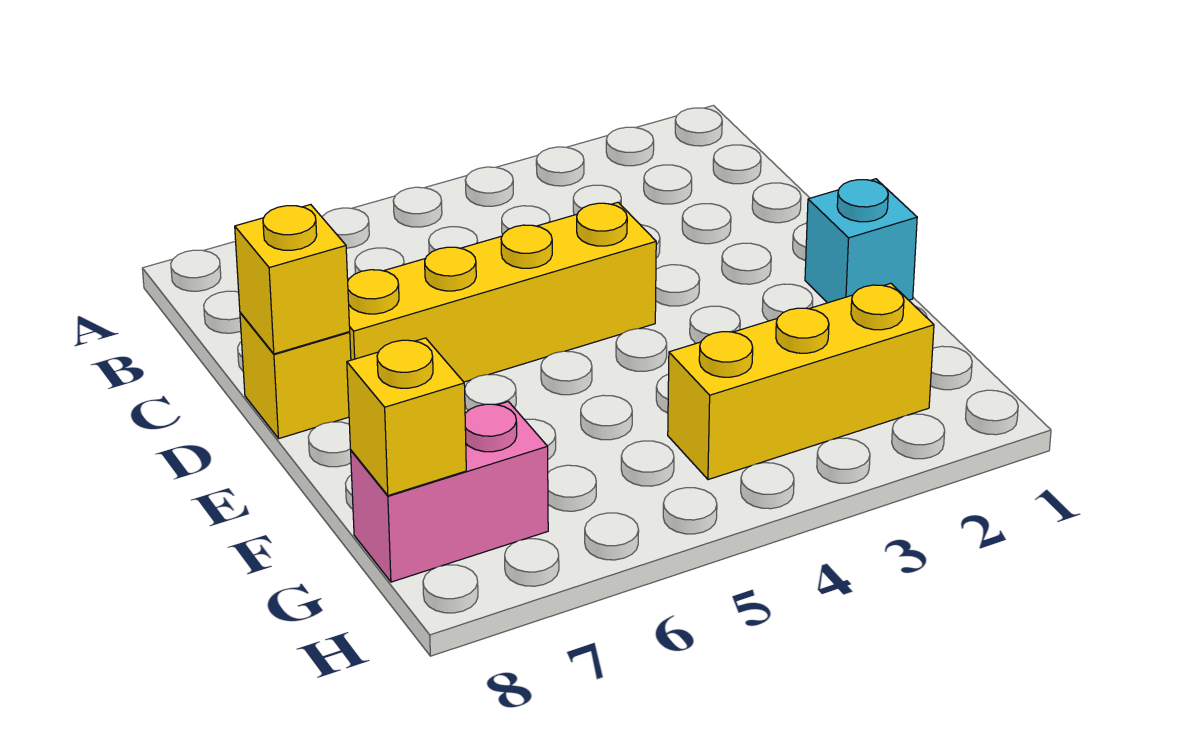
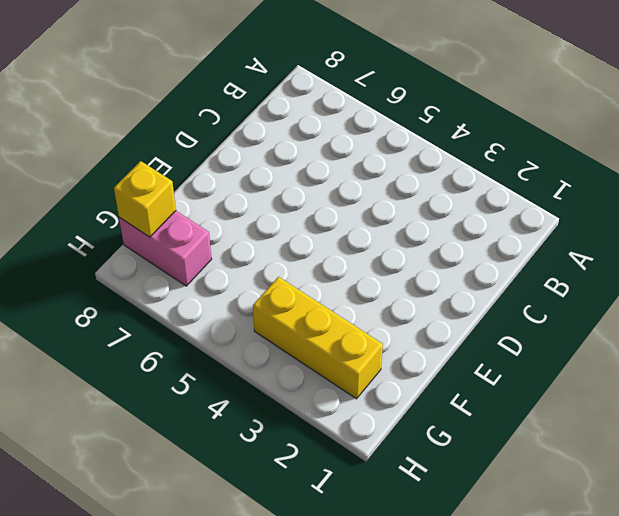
none -> yellow brick D4:D7 level 1
none -> yellow brick D8 level 1

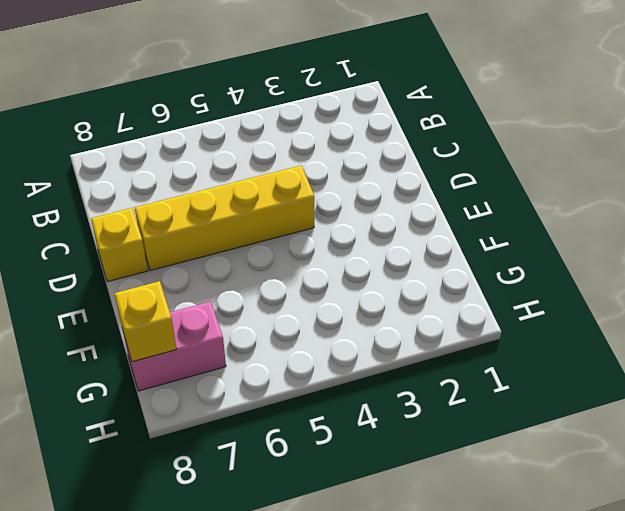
none -> cyan brick E1 level 1
none -> yellow brick G2:G4 level 1

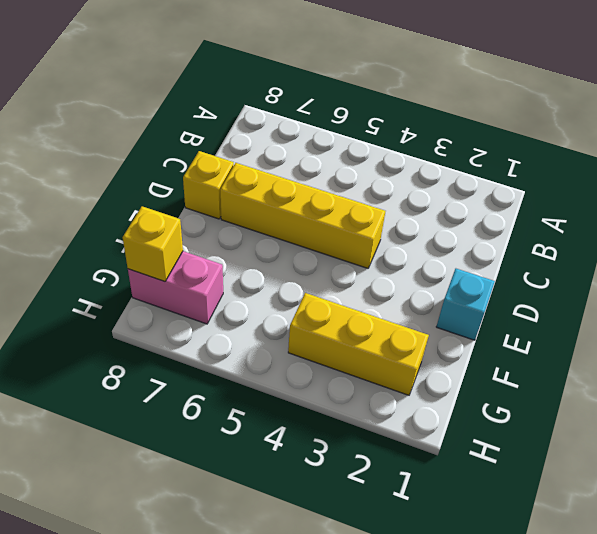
none -> yellow brick D8 level 2

